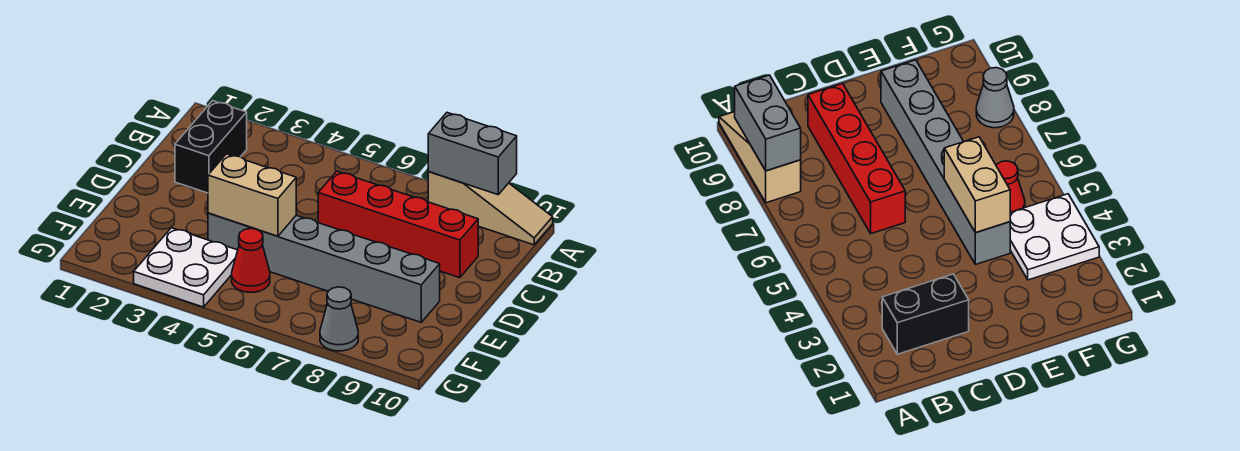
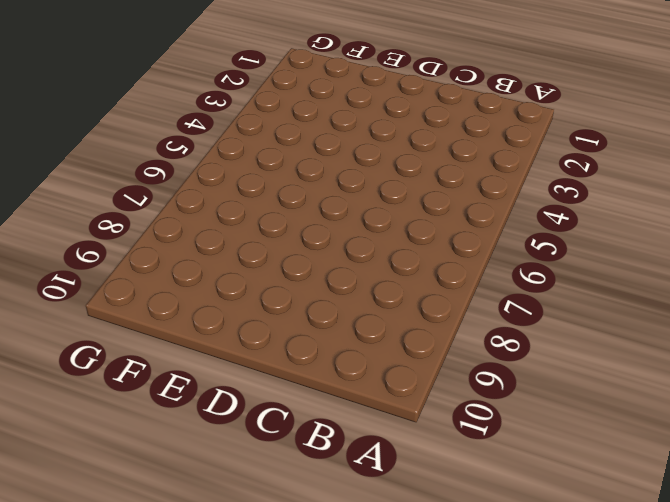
none -> tan slope A8:A10 level 1 top 8
none -> black brick B2:C2 level 1

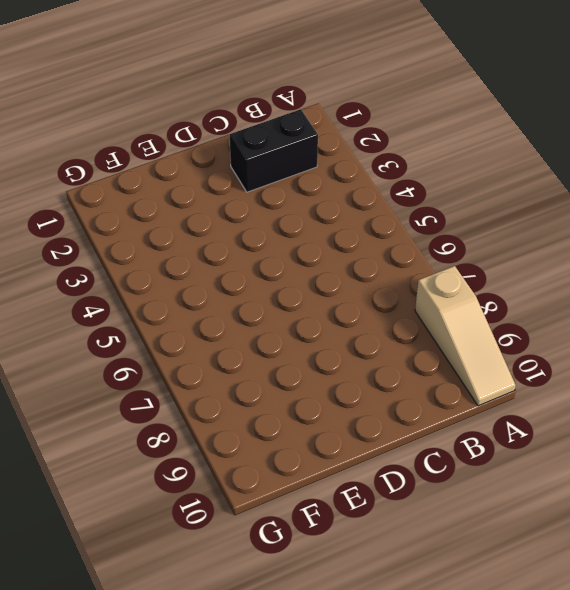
none -> red brick C6:C9 level 1
none -> grey brick E4:E9 level 1

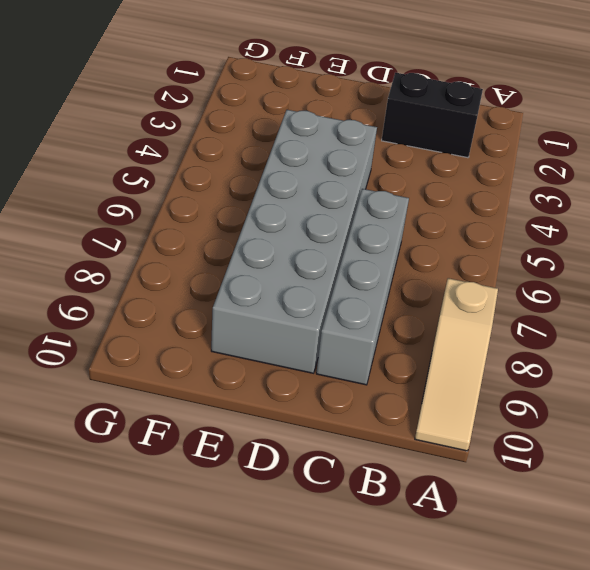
grey brick C6:C9 level 1 -> red brick C6:C9 level 1
grey brick D4:E9 level 1 -> grey brick E4:E9 level 1
none -> white plate F3:G4 level 1
none -> red cone F5 level 1

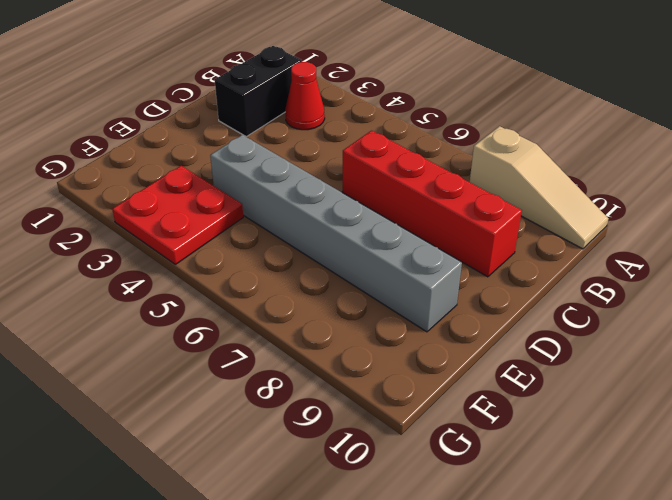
red cone B3 level 1 -> red cone F5 level 1
red plate F3:G4 level 1 -> white plate F3:G4 level 1
none -> grey cone G8 level 1
none -> grey brick A8:A9 level 2

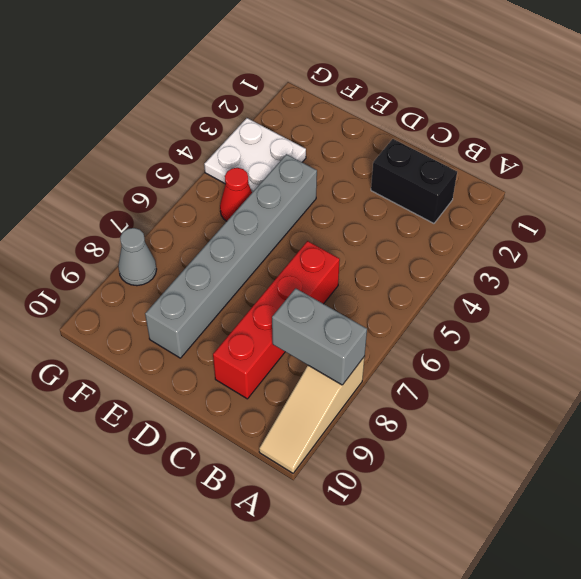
grey brick A8:B8 level 2 -> grey brick A8:A9 level 2
none -> tan brick E4:E5 level 2

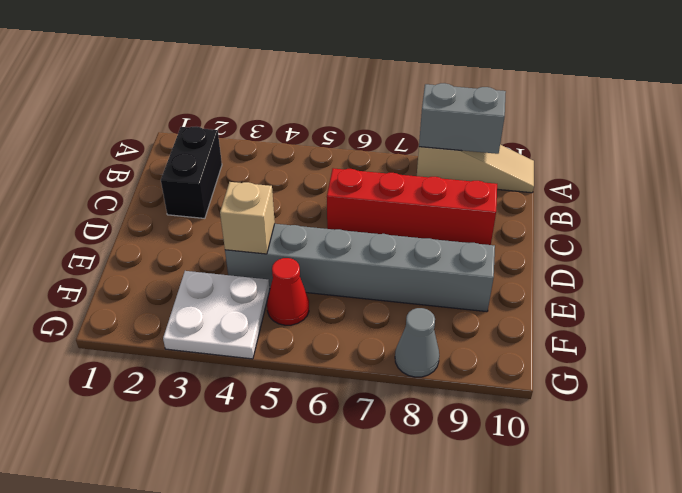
tan brick E4 level 2 -> tan brick E4:E5 level 2

